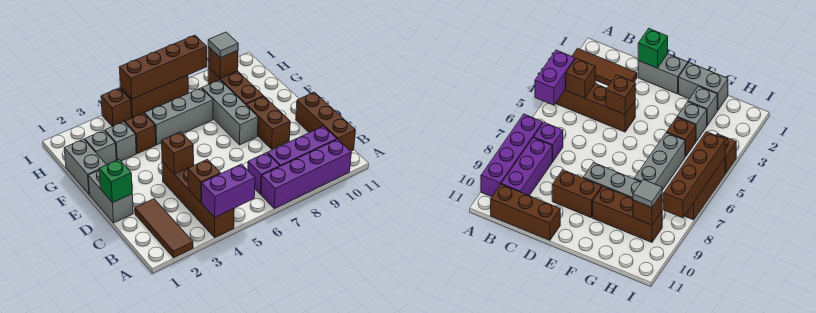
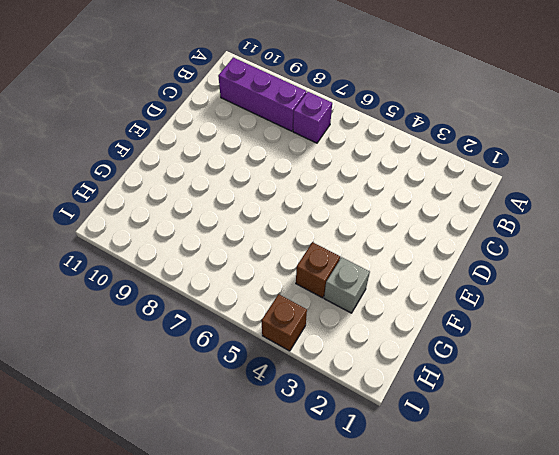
none -> brown tile A2:C2 level 1
none -> brown brick A4:D4 level 1
none -> purple brick A7:A10 level 1

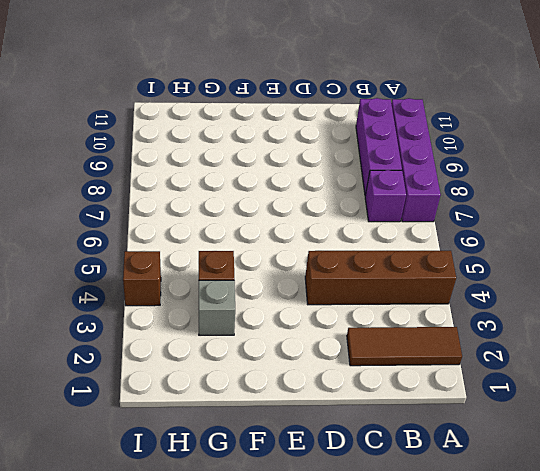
none -> brown brick B11:D11 level 1
none -> grey brick D1:E1 level 1
none -> brown brick D9:E9 level 1

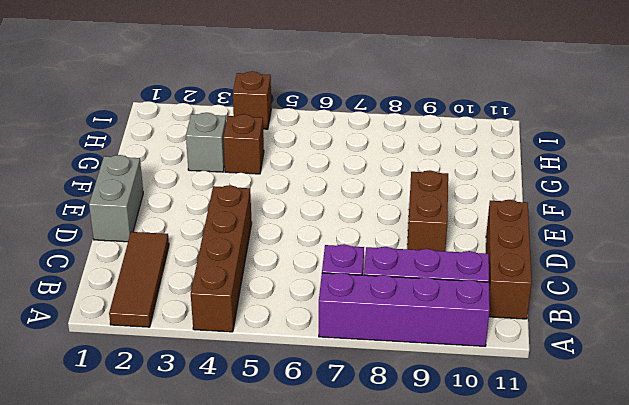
none -> grey brick E8:G8 level 1
none -> grey brick F1:G1 level 1
none -> brown brick F9:H9 level 1

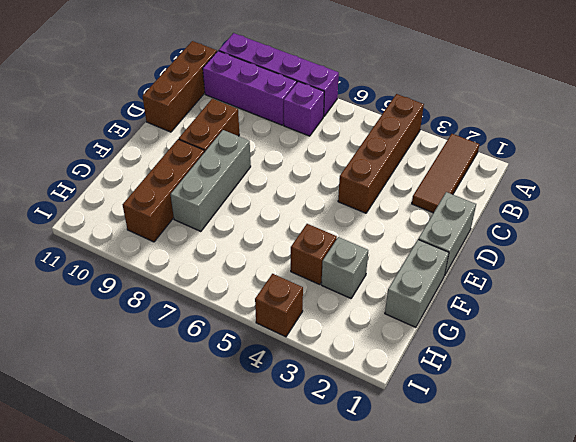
none -> grey brick G2 level 1
none -> grey brick G5:G7 level 1
none -> brown brick I5:I7 level 1

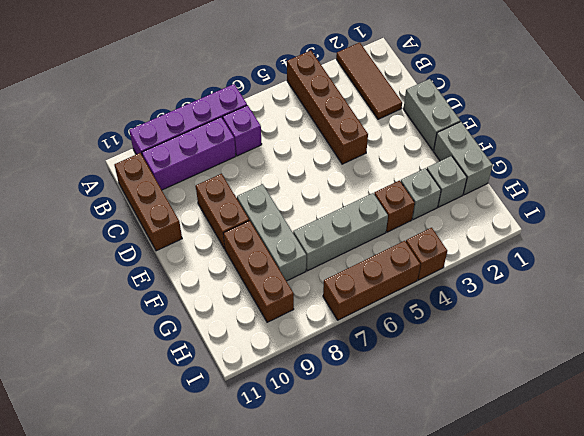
none -> purple brick A4:A5 level 2
none -> brown brick B4 level 2
none -> green brick D1 level 2

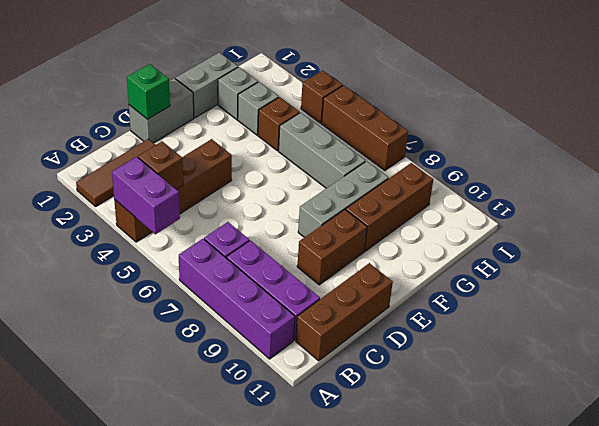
none -> brown brick D4 level 2
none -> brown brick H9 level 2
none -> brown brick I5:I8 level 2

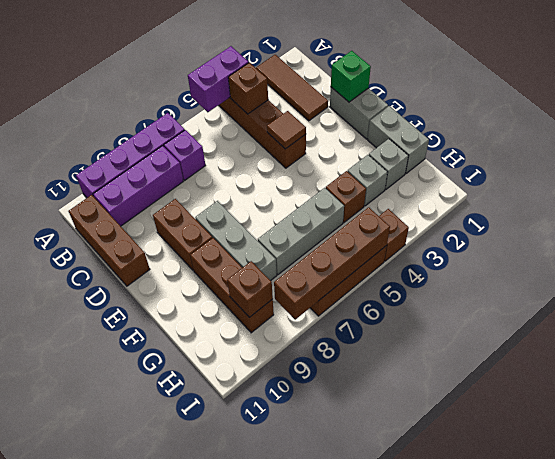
brown tile D4 level 2 -> brown brick D4 level 2
none -> grey tile H9 level 3

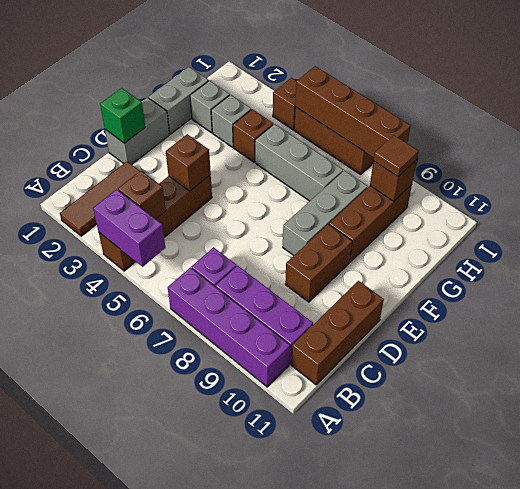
brown tile H9 level 3 -> grey tile H9 level 3

